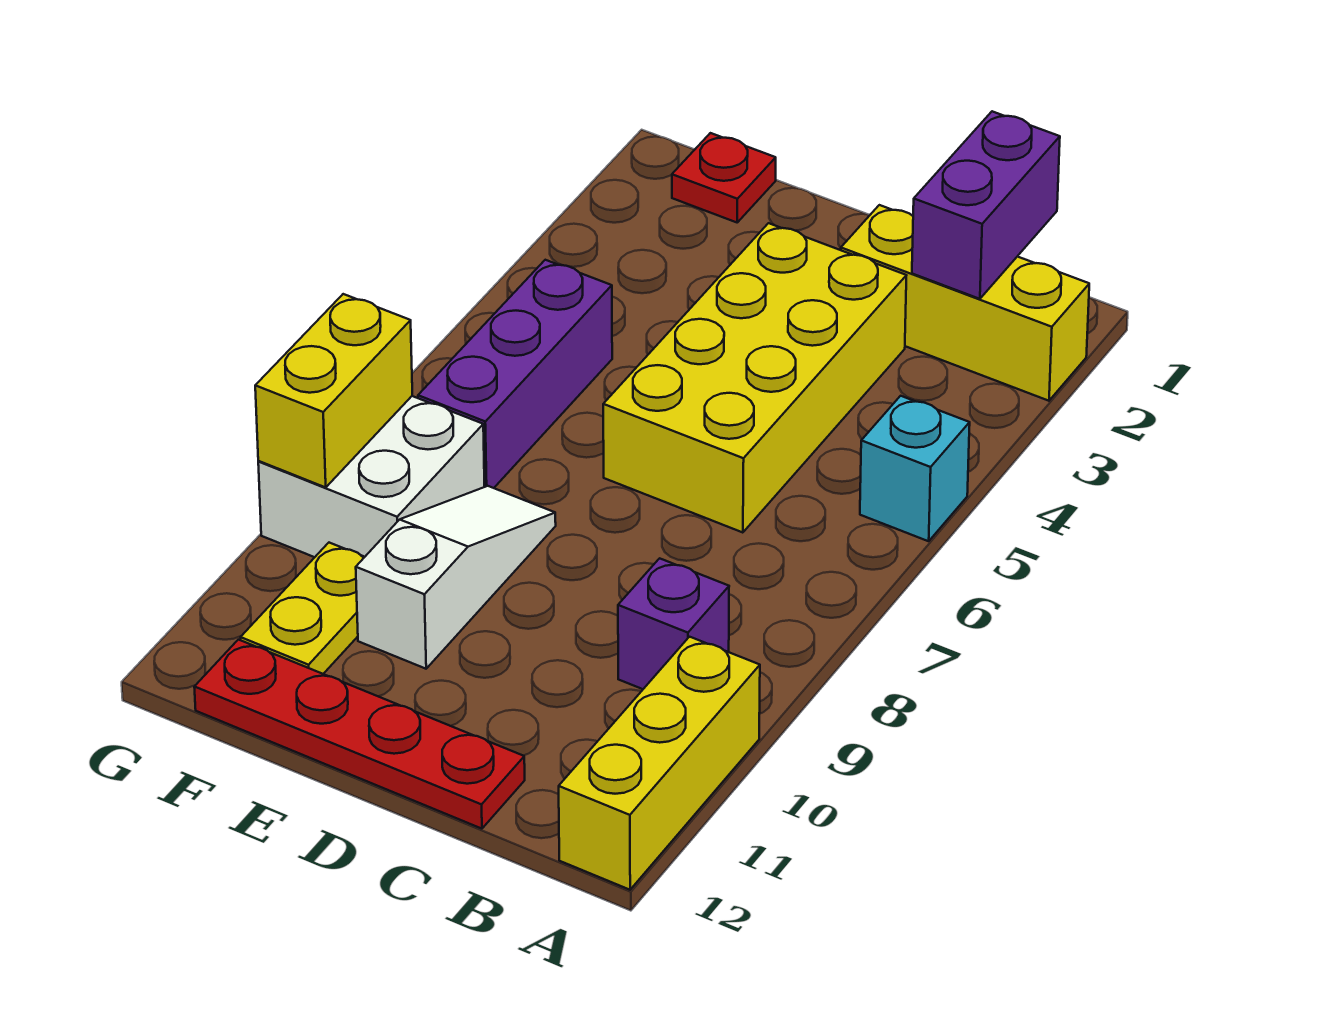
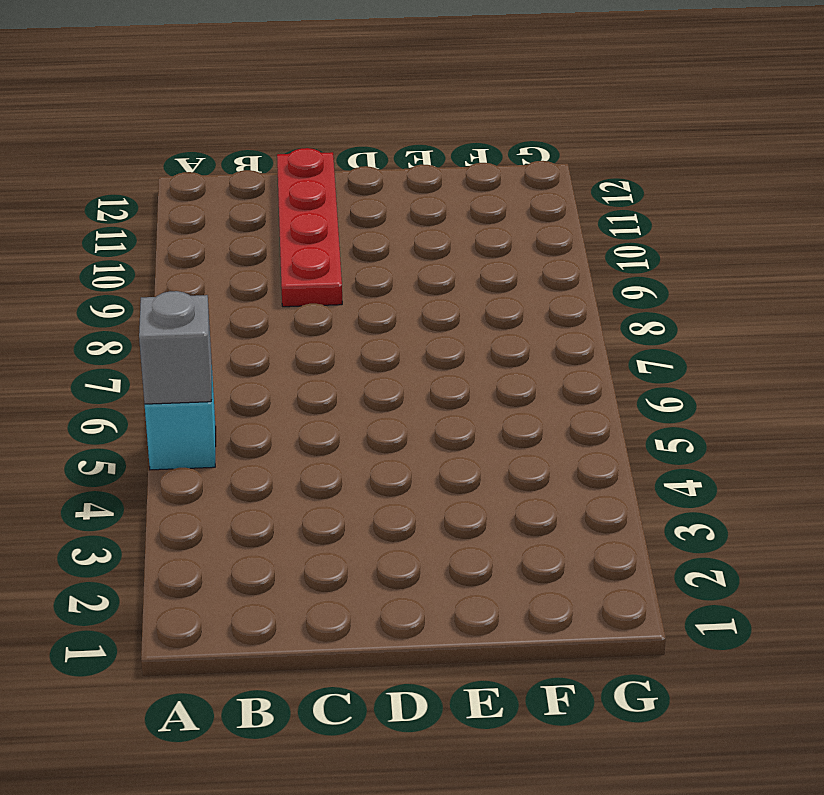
grey brick A5 level 2 -> none
red plate C9:C12 level 1 -> red plate C12:F12 level 1
none -> yellow brick A2:C2 level 1
none -> yellow brick A10:A12 level 1
none -> purple brick B9 level 1

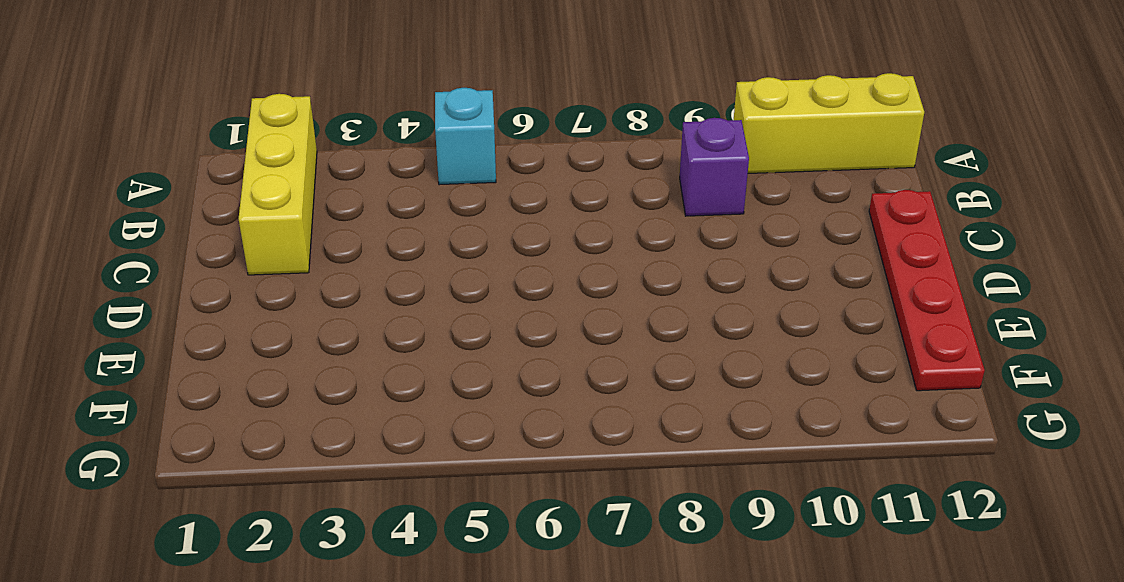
none -> yellow brick C3:D6 level 1
none -> white slope E8:E10 level 1 top 10
none -> red plate F1 level 1

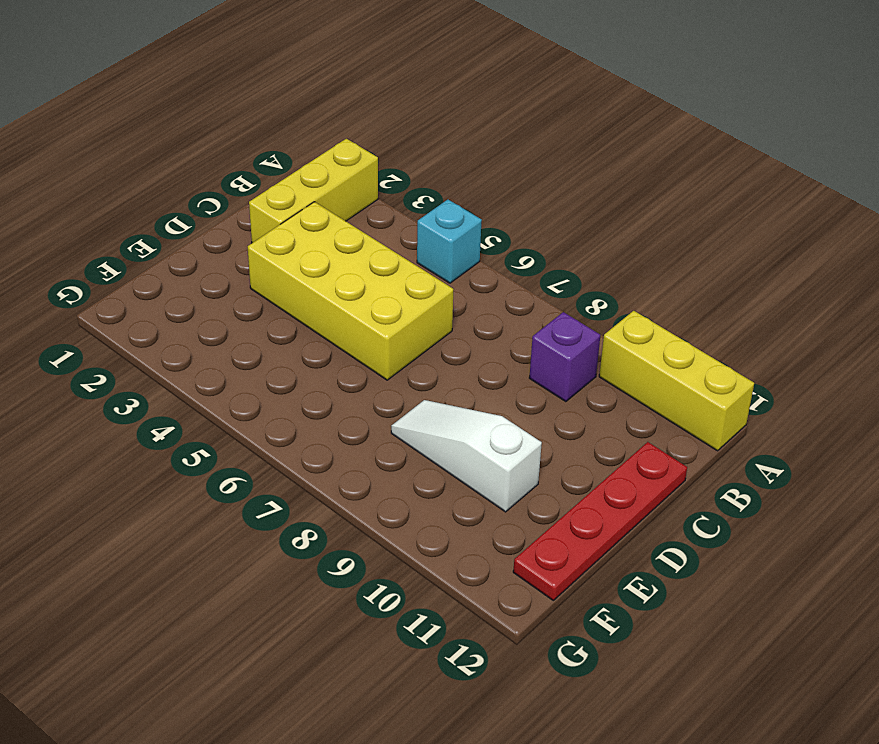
none -> red plate F1 level 1
none -> purple brick F5:F7 level 1
none -> white brick F8:G9 level 1

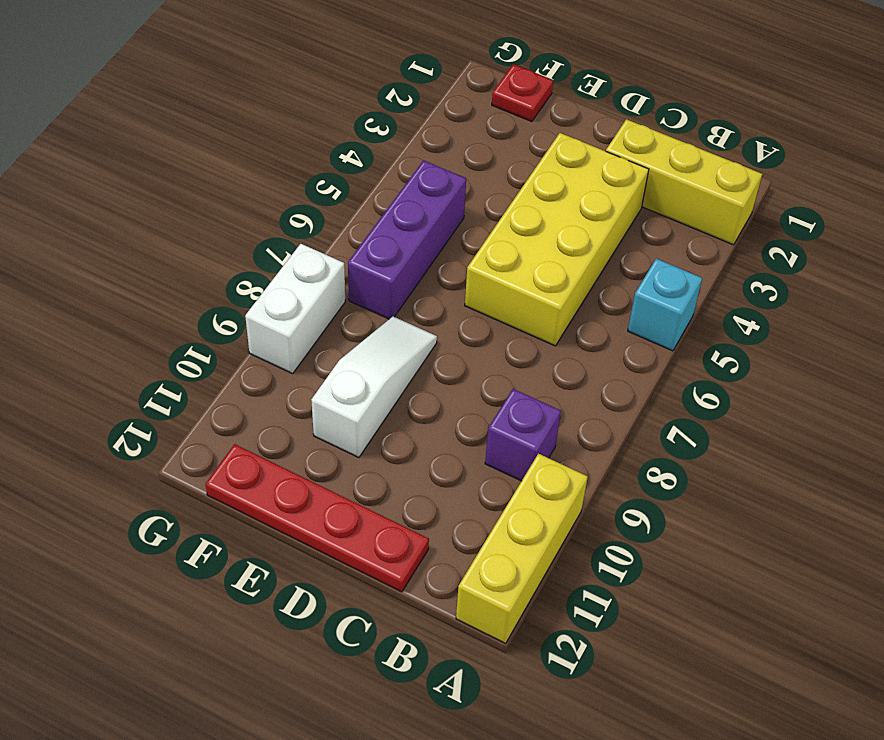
white brick G8:G9 level 1 -> white brick F8:G9 level 1
none -> yellow plate F10:F11 level 1
none -> purple brick B1:B2 level 2
none -> yellow brick G8:G9 level 2

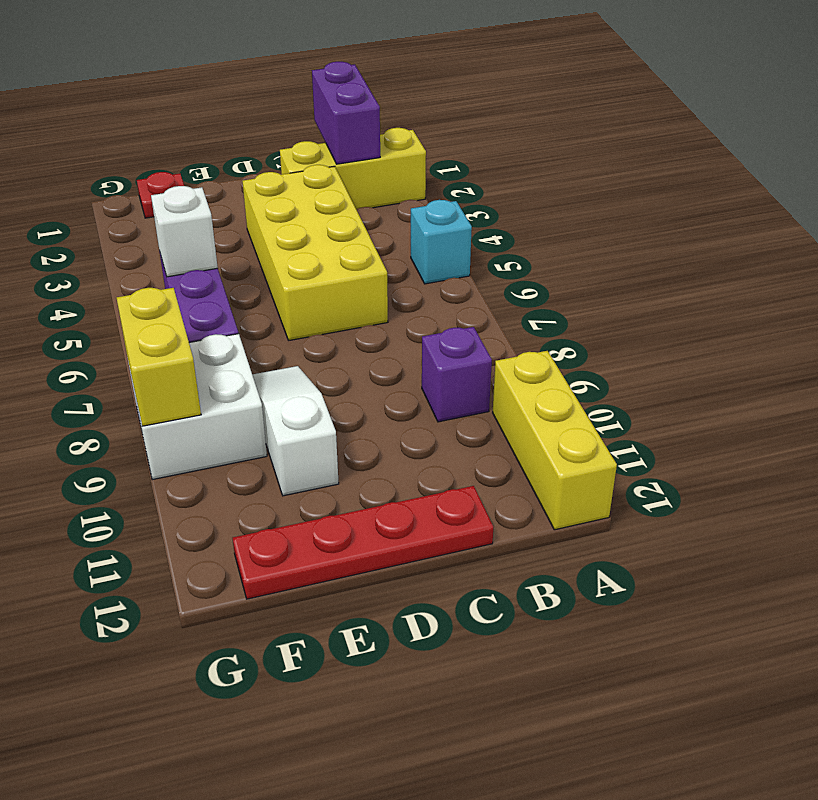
white brick F5 level 2 -> none
none -> yellow plate F10:F11 level 1

